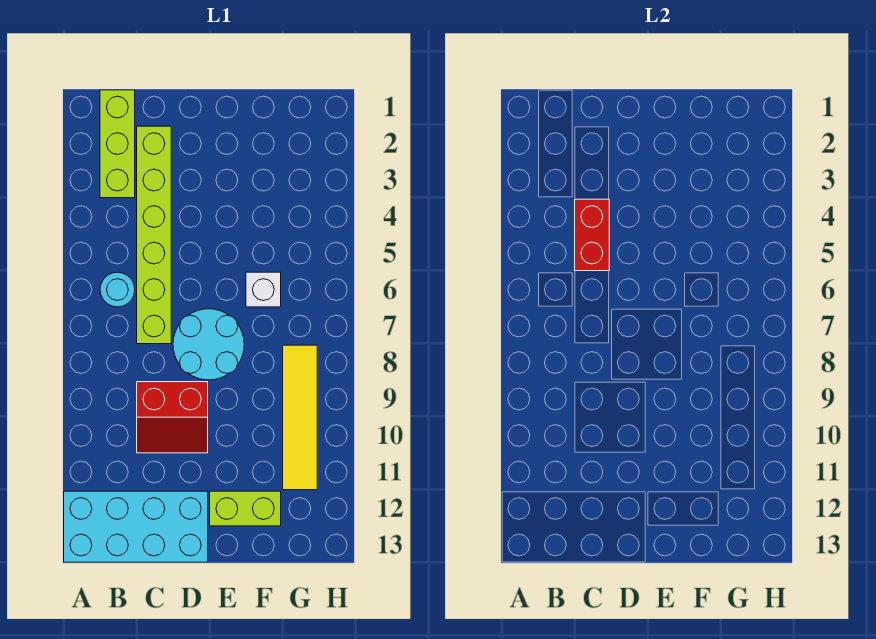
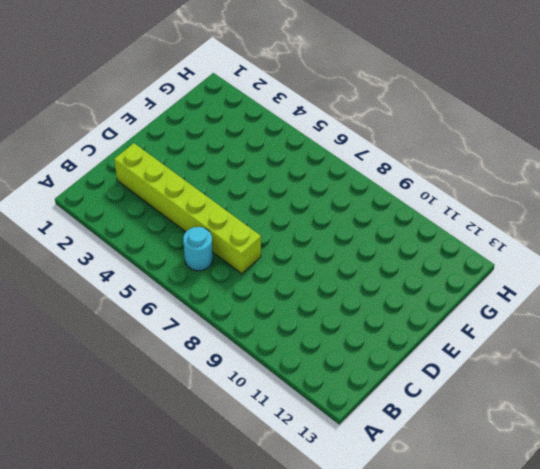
none -> cyan brick A12:D13 level 1
none -> lime brick B1:B3 level 1

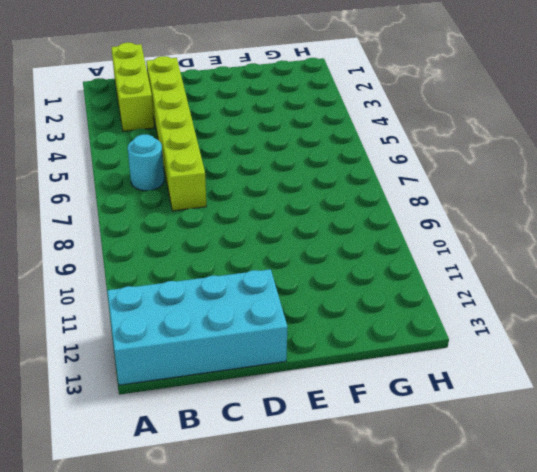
none -> red slope C9:D10 level 1 top 9
none -> cyan round brick D7:E8 level 1

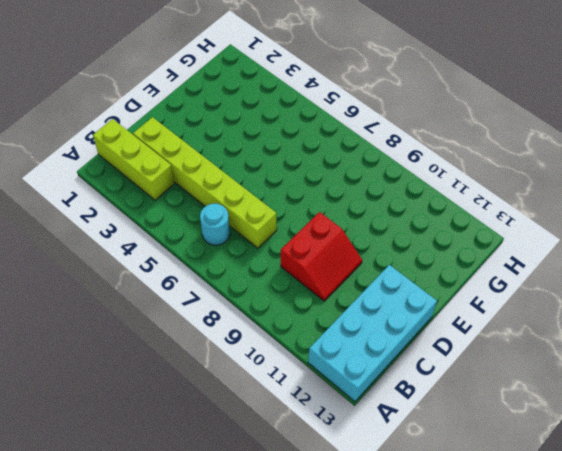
none -> cyan round brick D7:E8 level 1
none -> lime brick E12:F12 level 1

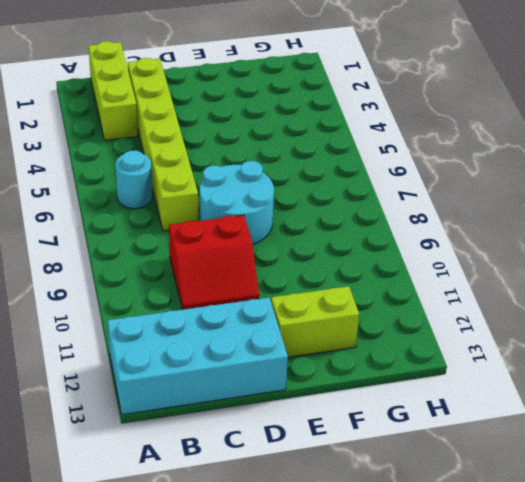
none -> white brick F6 level 1
none -> yellow tile G8:G11 level 1

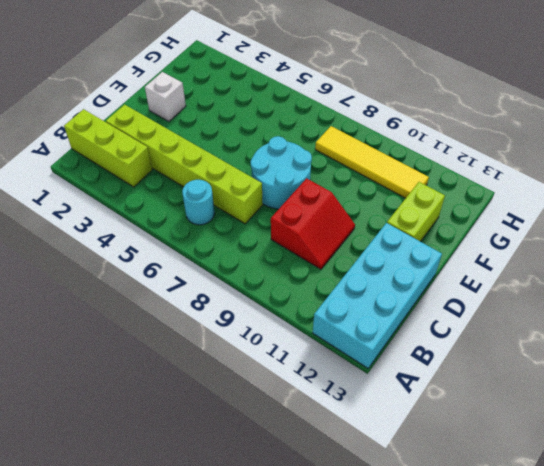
white brick E2 level 1 -> white brick F6 level 1
none -> red brick C4:C5 level 2

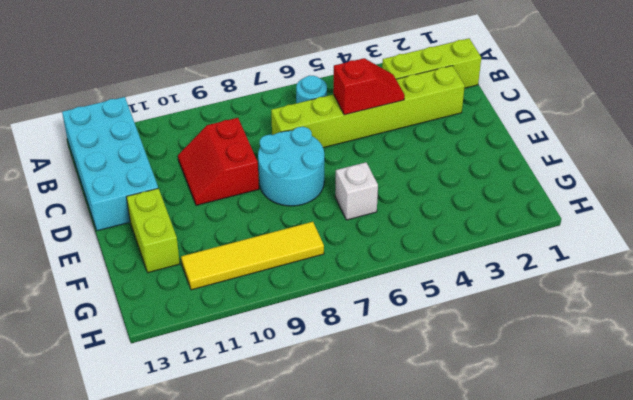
red slope C4:C5 level 2 top 5 -> red brick C4:C5 level 2

